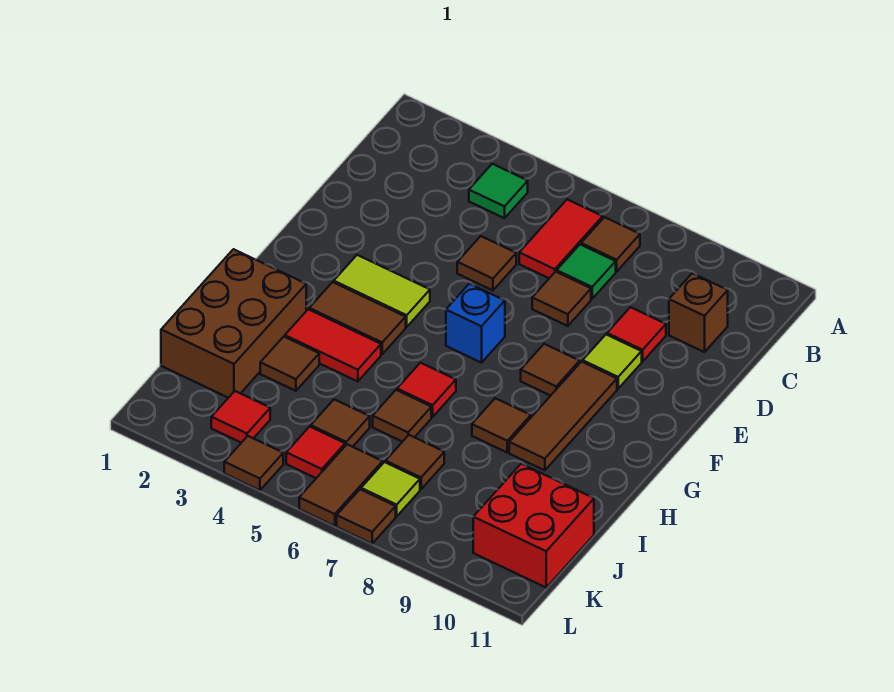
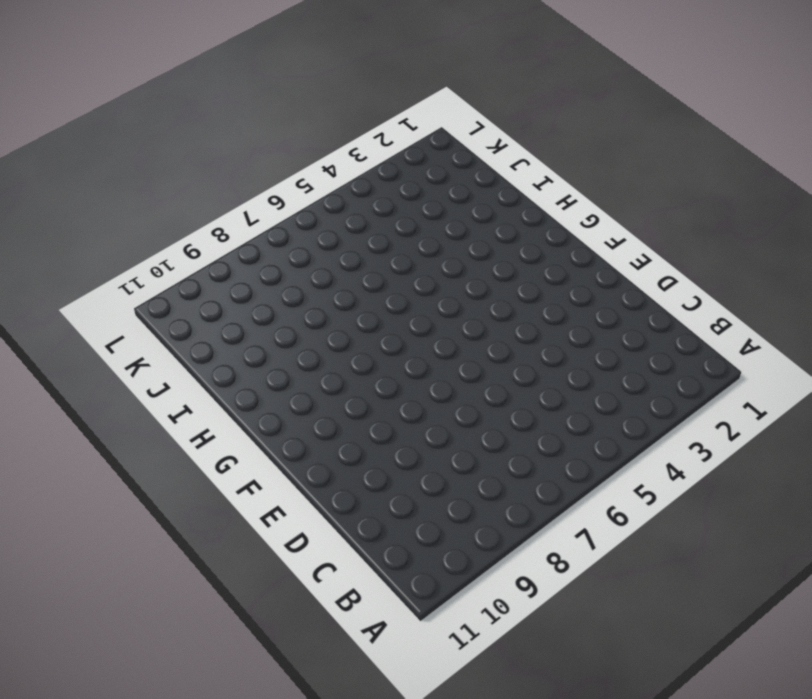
none -> green tile B4 level 1
none -> red tile B6:C6 level 1
none -> brown tile B7 level 1

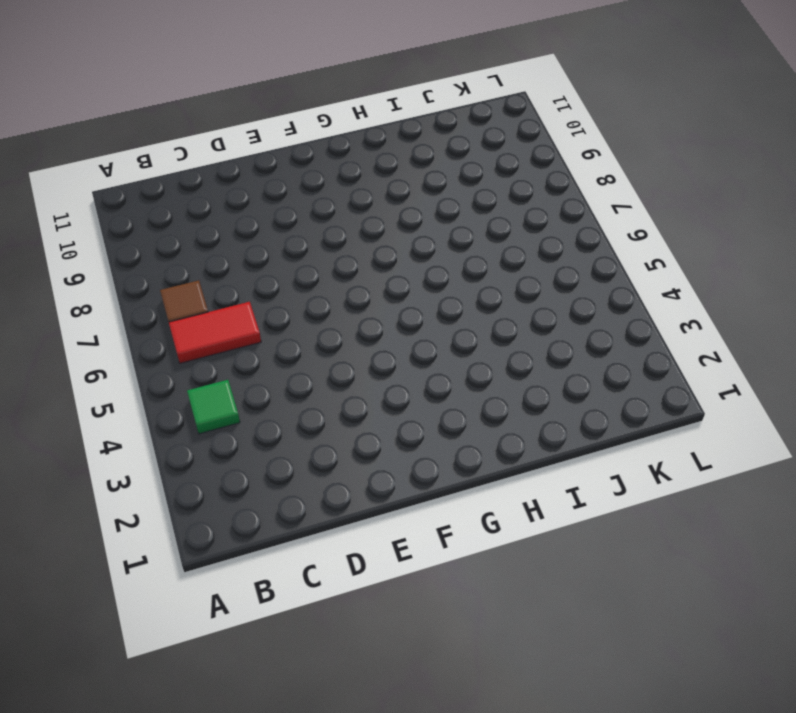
none -> green tile C7 level 1
none -> brown brick C10 level 1
none -> brown tile D5 level 1

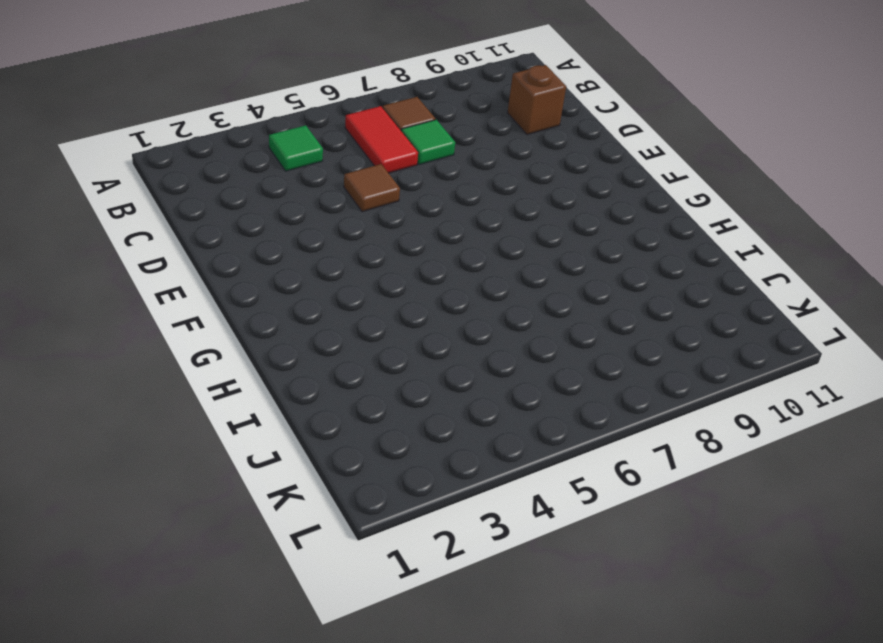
none -> brown tile D7 level 1
none -> red tile D9 level 1
none -> lime tile E9 level 1

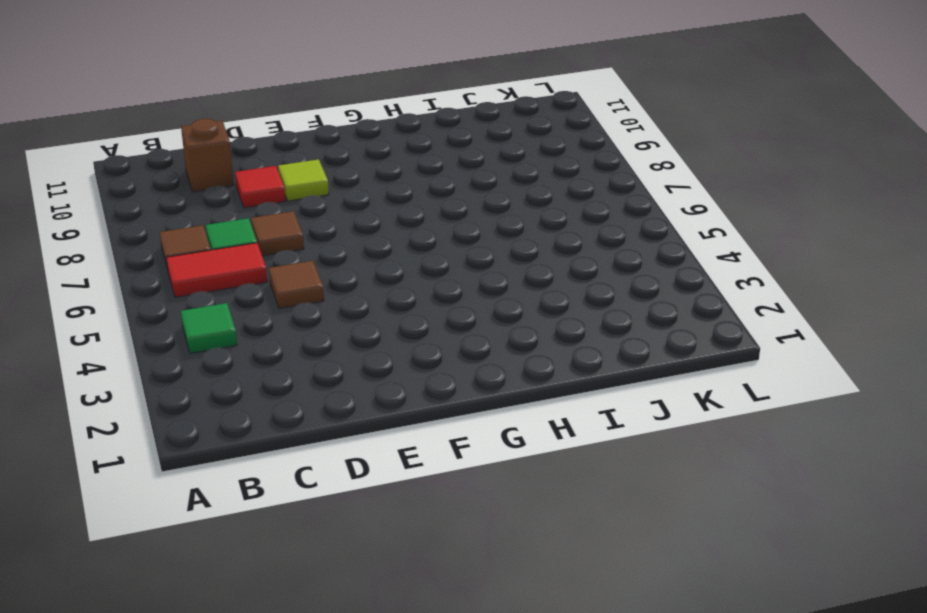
none -> lime tile F3:F4 level 1
none -> blue brick F6 level 1
none -> brown tile F8 level 1

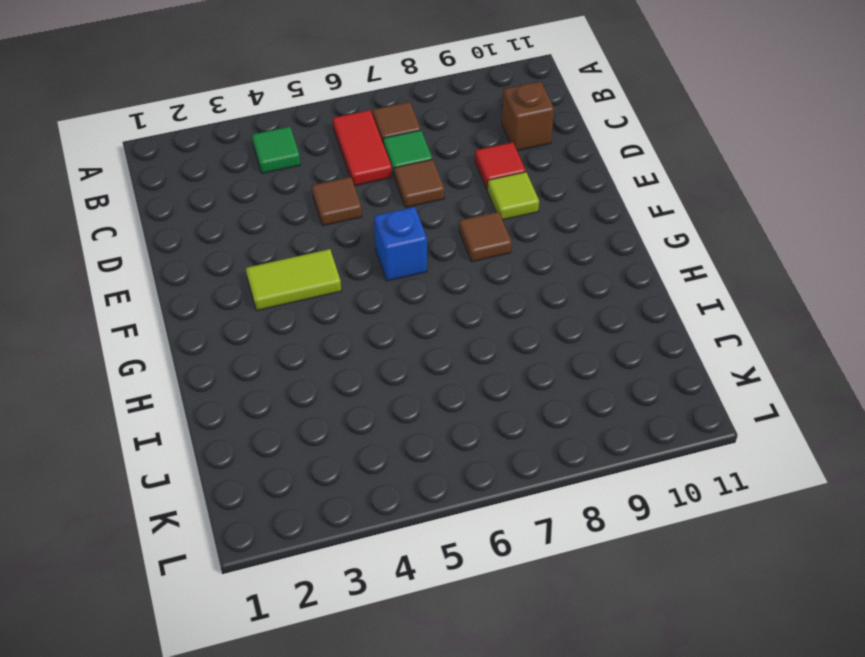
none -> brown tile F9:H9 level 1
none -> brown tile G3:G4 level 1
none -> brown brick H1:J2 level 1

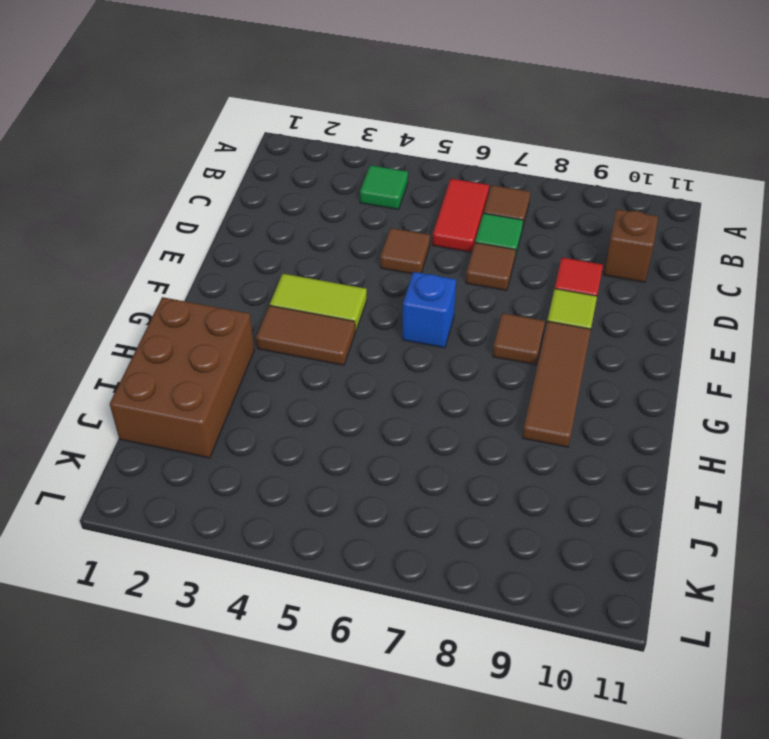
none -> red tile H3:H4 level 1
none -> red tile H6 level 1
none -> brown tile H8 level 1

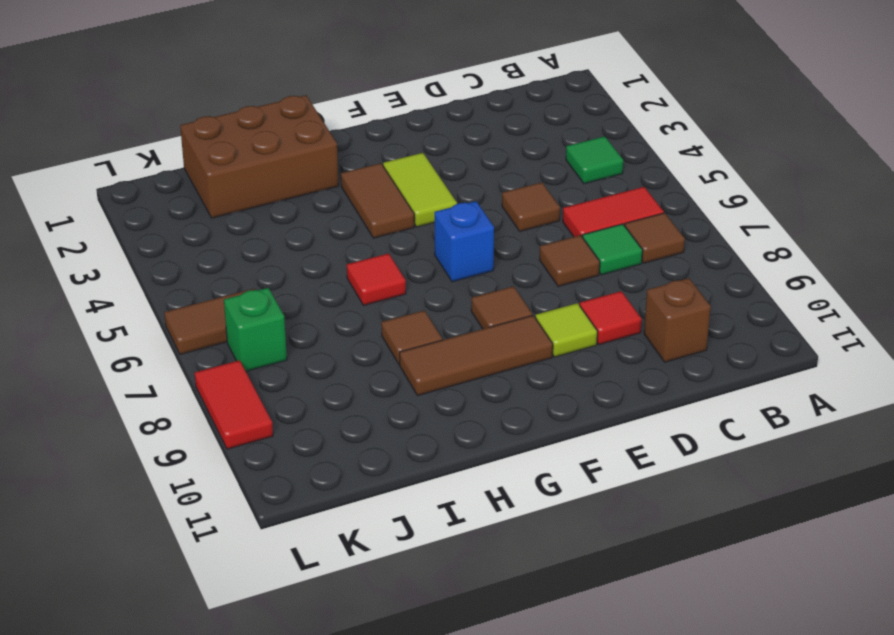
green brick K7 level 1 -> lime tile K7 level 1
red tile L8:L9 level 1 -> red tile H3:H4 level 1
none -> brown tile I3 level 1
none -> brown tile I6 level 1
none -> brown tile J5 level 1

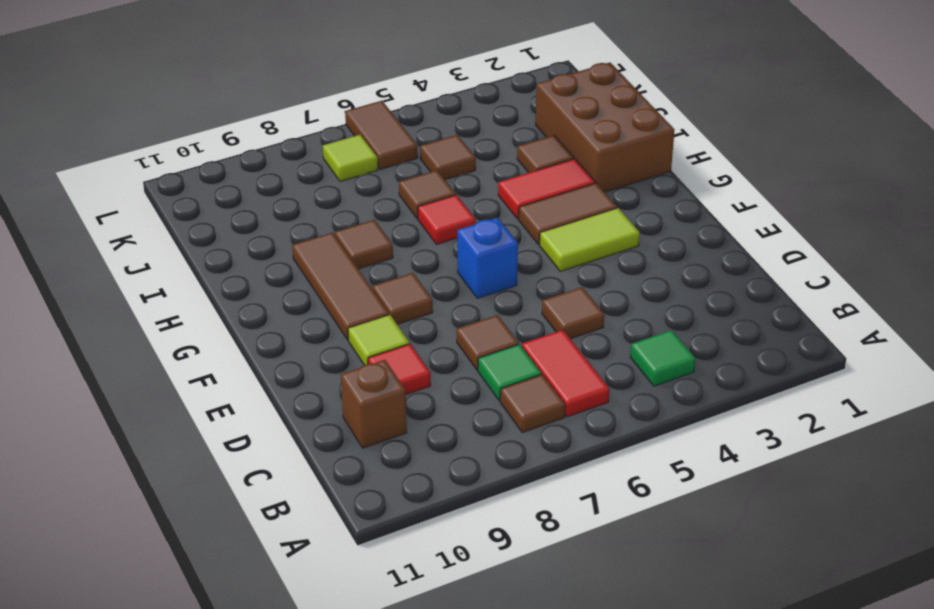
none -> brown tile J7 level 1
none -> red brick J10:K11 level 1
none -> red tile K3 level 1

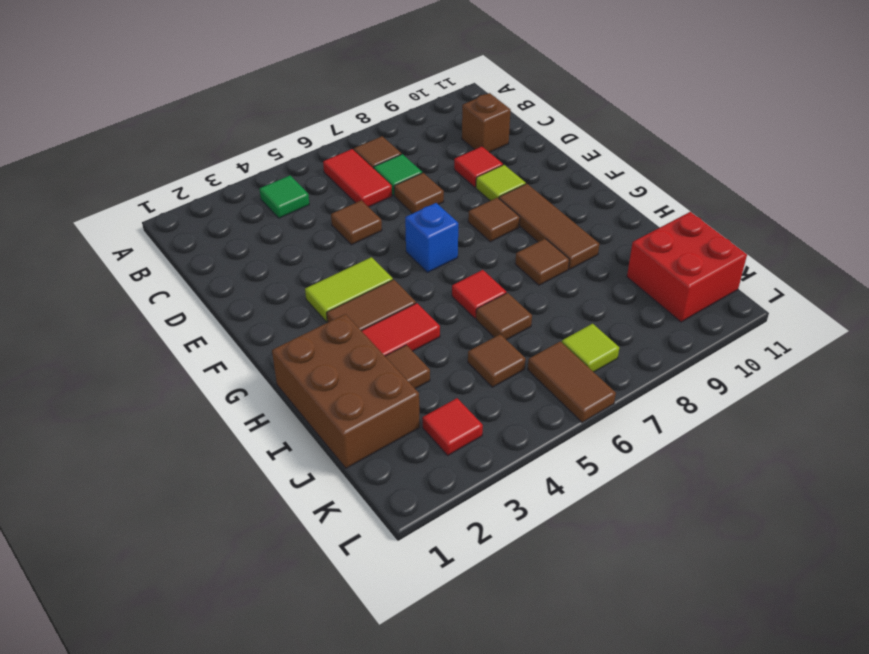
none -> brown tile J7 level 1
none -> red tile K5 level 1
none -> brown tile L4 level 1

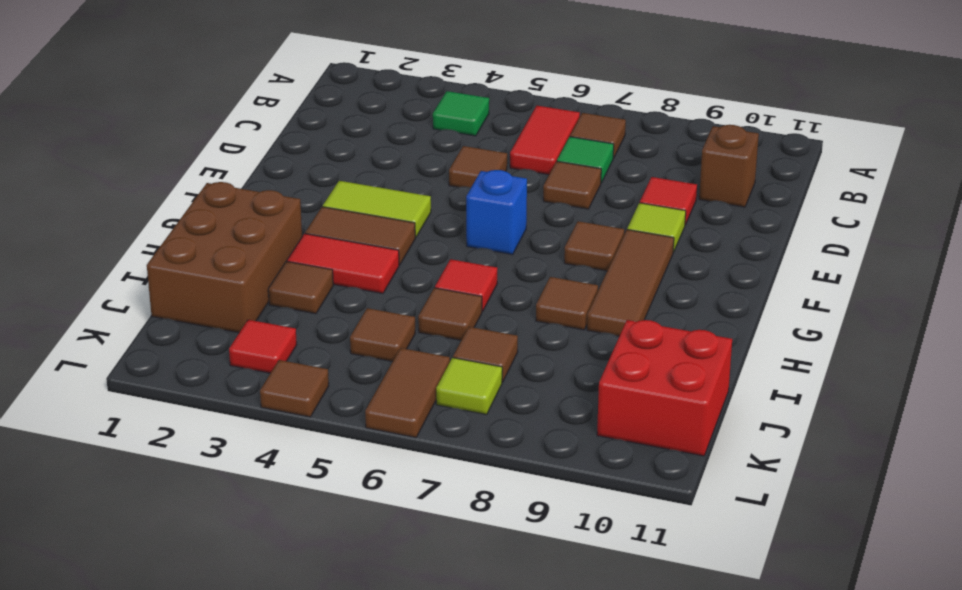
none -> red tile K5 level 1
none -> brown tile L7 level 1

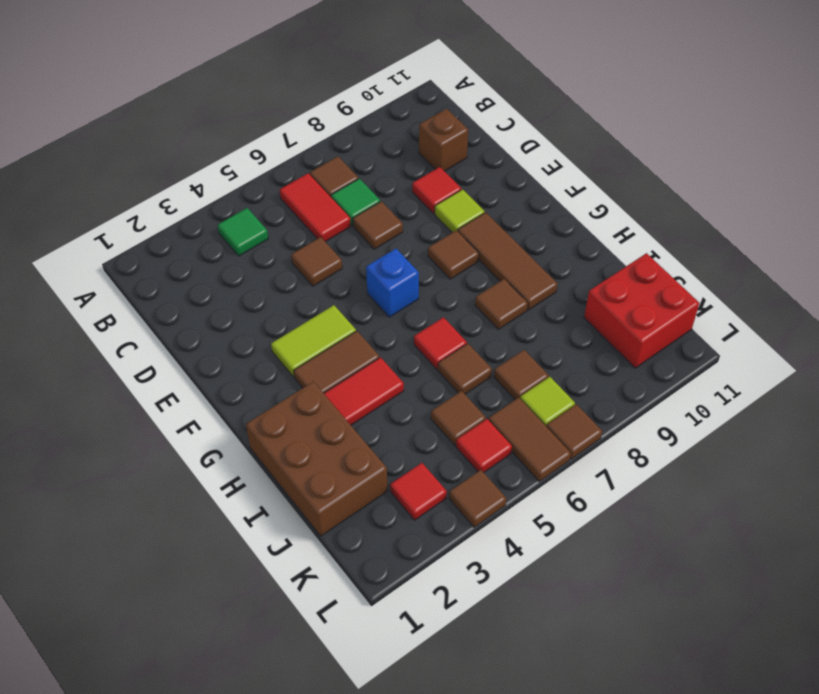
none -> brown tile I3 level 1

